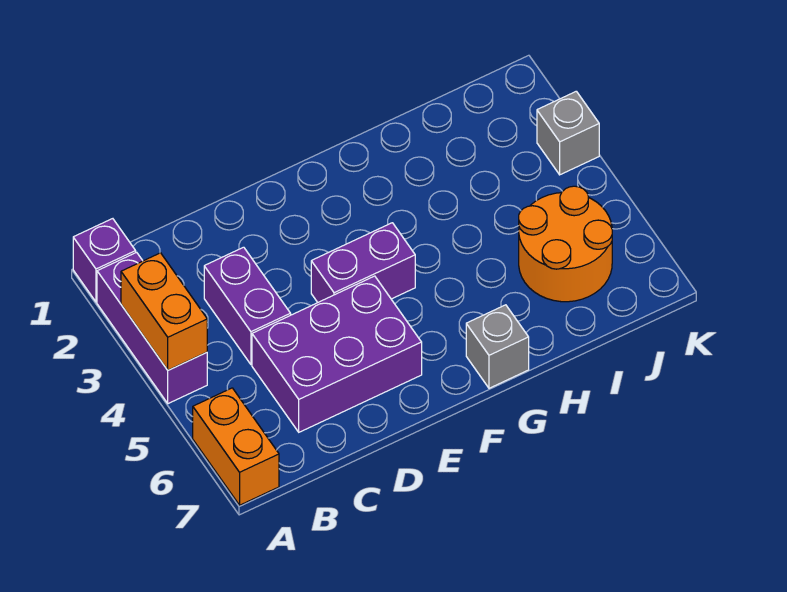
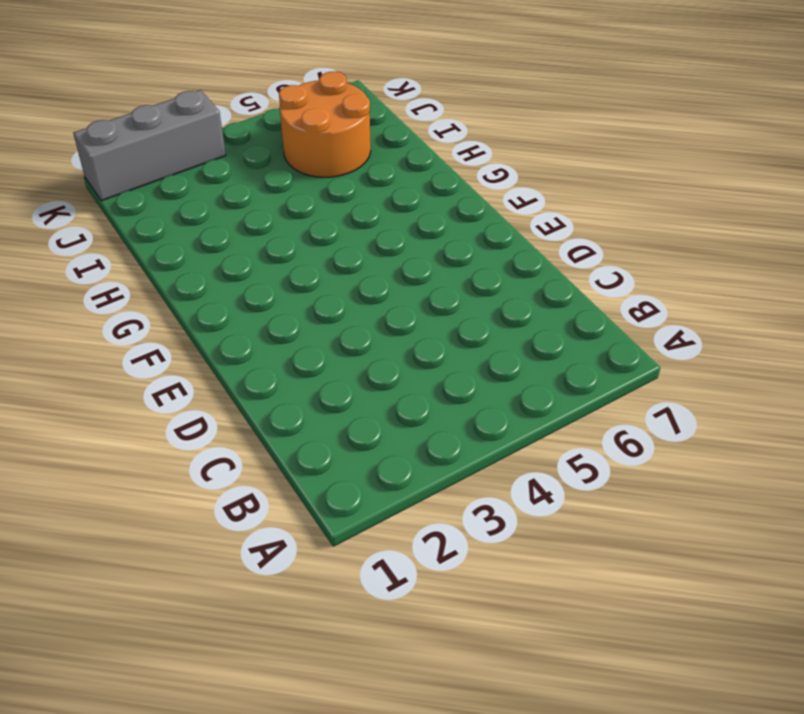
grey brick K1:K3 level 1 -> grey brick K3 level 1
none -> purple brick A1 level 1
none -> purple brick A2:A4 level 1

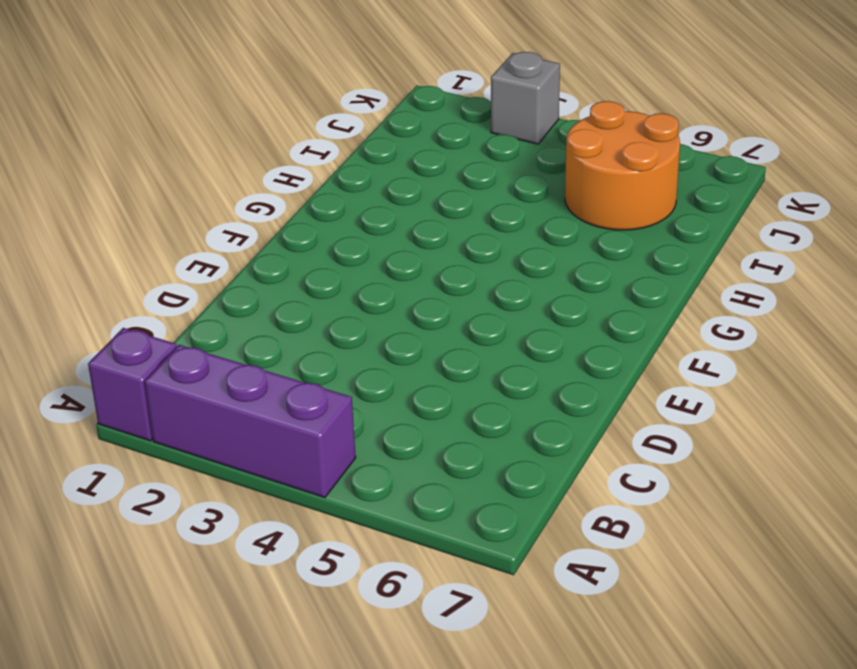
none -> orange brick A6:A7 level 1
none -> purple brick C3:C4 level 1

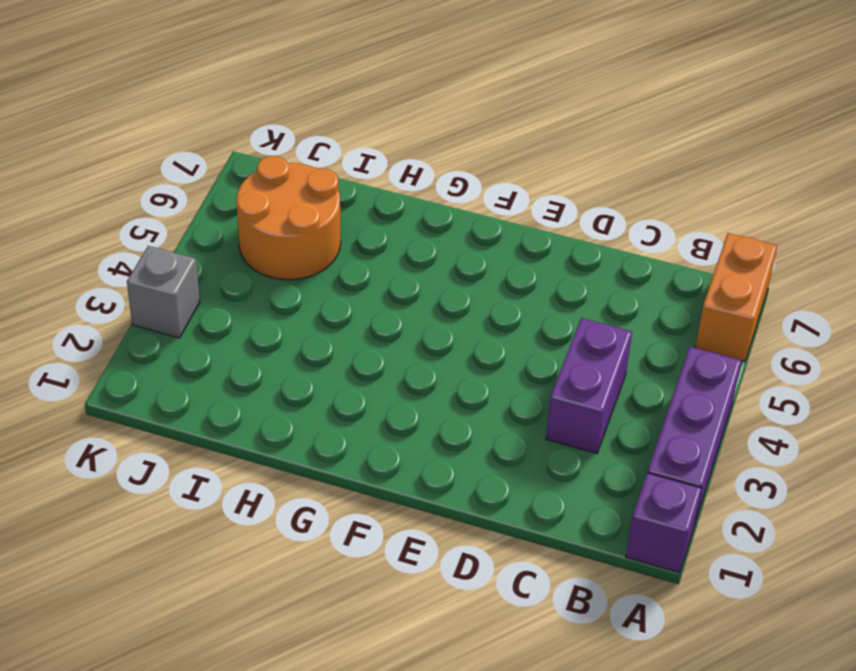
none -> purple brick C5:E6 level 1
none -> purple brick E4:F4 level 1

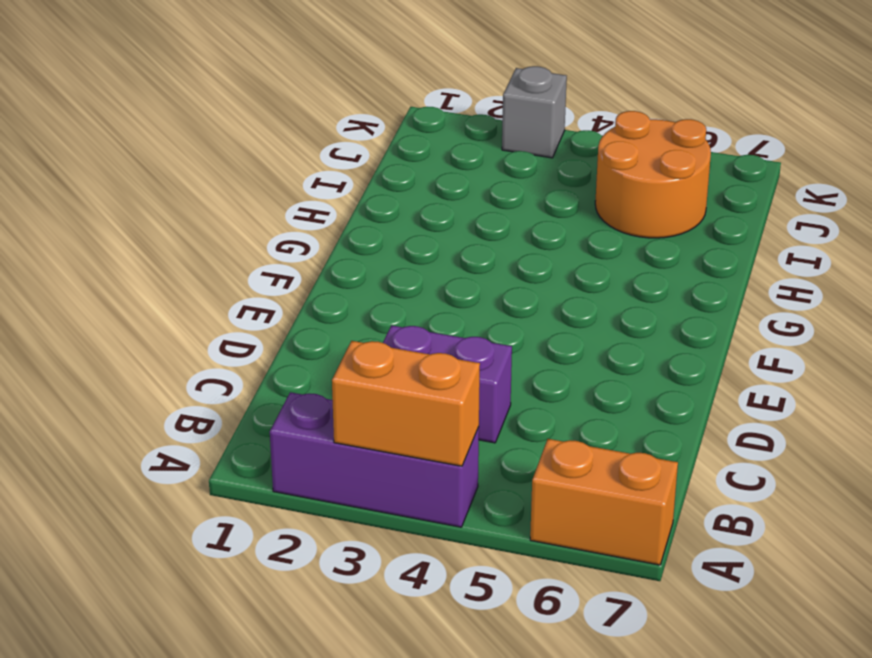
none -> purple brick A1 level 1
none -> purple brick C5:E6 level 1

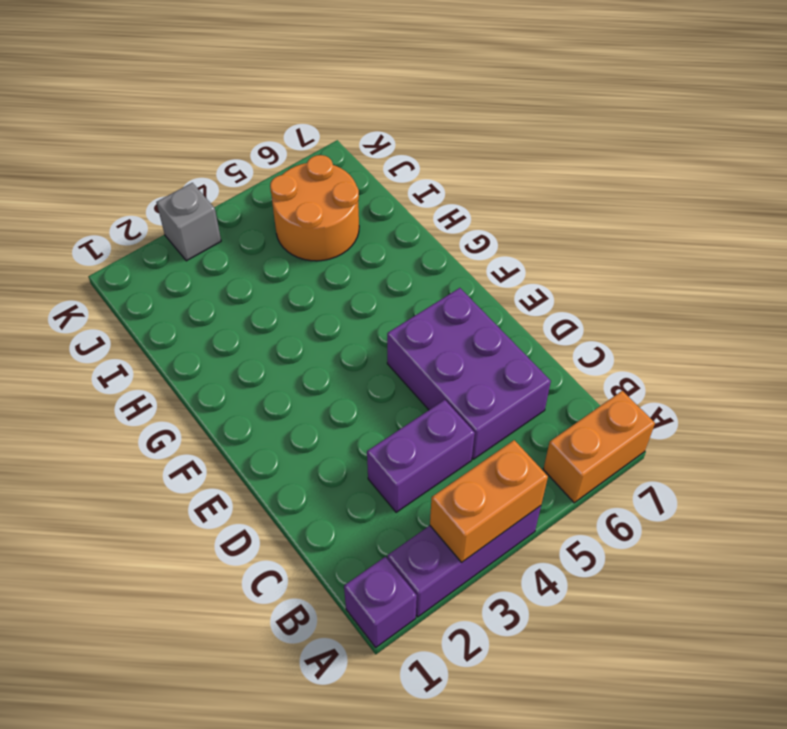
none -> purple brick E4:F4 level 1
none -> grey brick G7 level 1

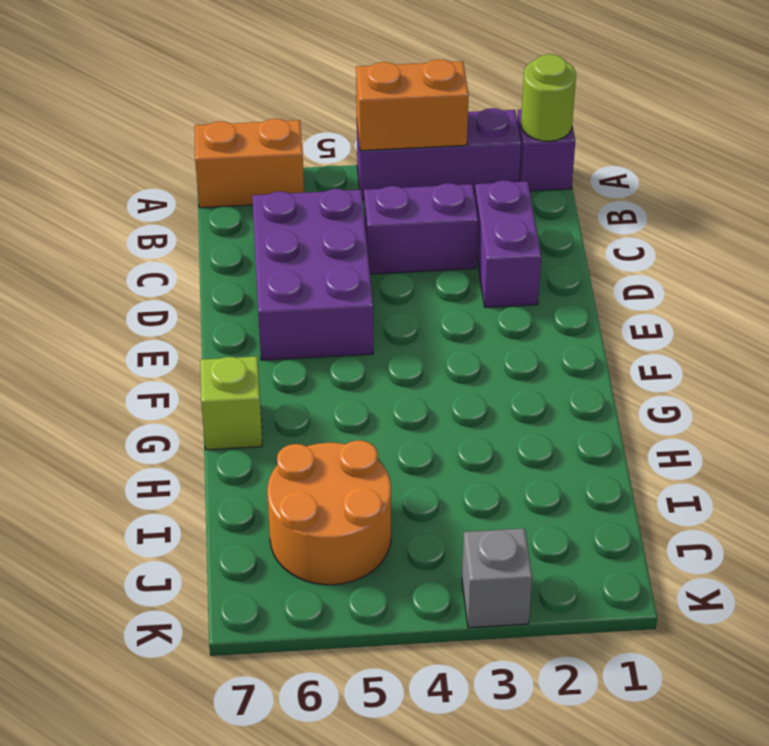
lime round brick A1 level 2 -> none
purple brick C2:D2 level 1 -> purple brick E4:F4 level 1
lime brick G7 level 1 -> grey brick G7 level 1

